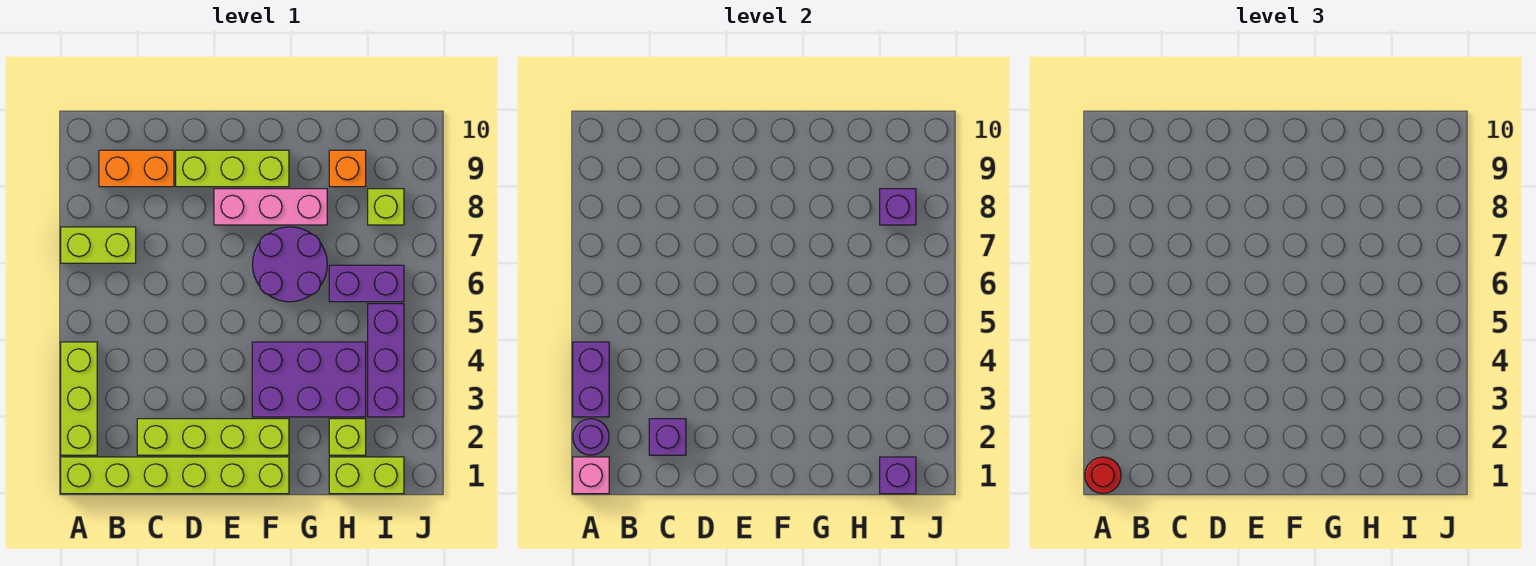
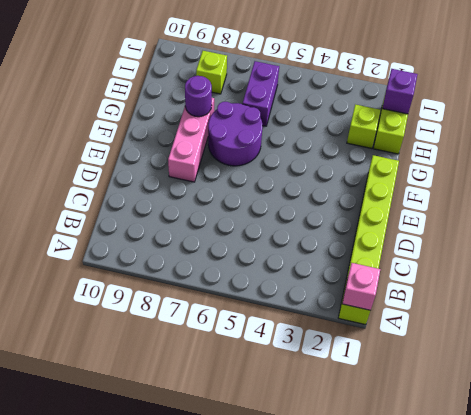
purple round brick G8 level 2 -> purple round brick A2 level 2
none -> lime brick A2:A4 level 1
none -> lime brick A7:B7 level 1
none -> orange brick B9:C9 level 1

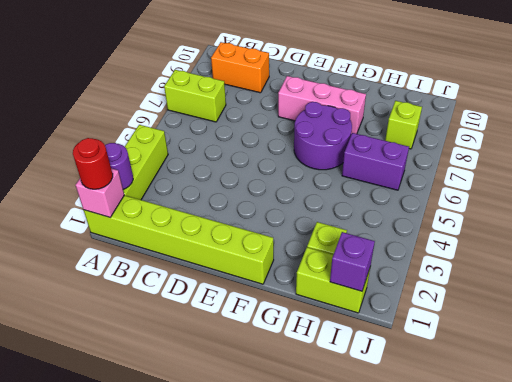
none -> lime brick C2:F2 level 1
none -> lime brick D9:F9 level 1
none -> purple brick F3:H4 level 1

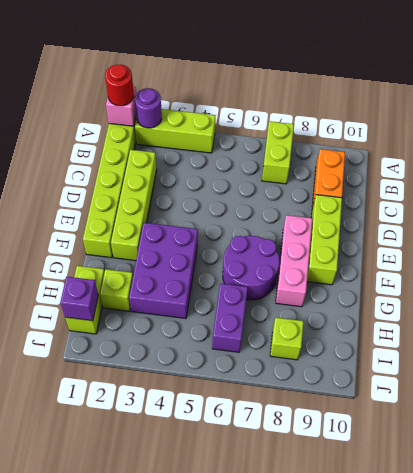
none -> orange brick H9 level 1
none -> purple brick I3:I5 level 1
none -> purple brick A3:A4 level 2

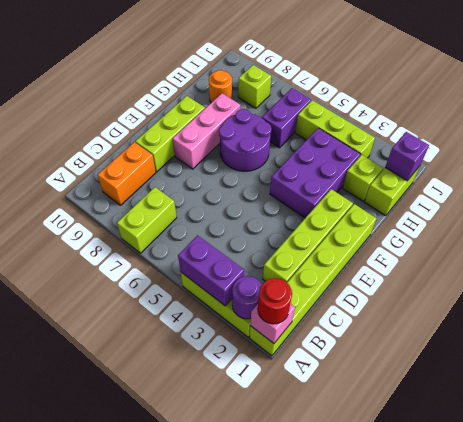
orange round brick H9 level 1 -> orange brick H9 level 1
lime brick I3:I5 level 1 -> purple brick I3:I5 level 1
none -> purple brick C2 level 2
none -> purple brick I8 level 2

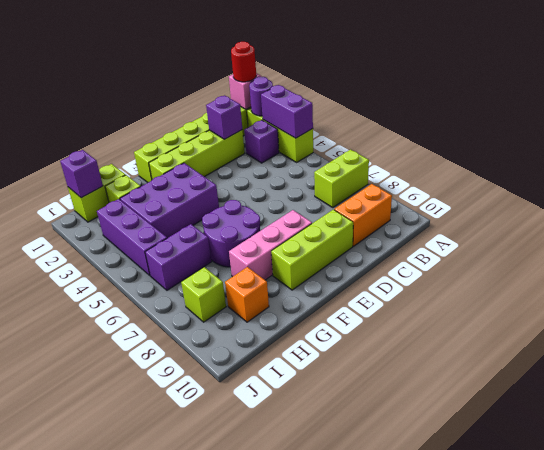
purple brick B3 level 1 -> purple brick I8 level 2

